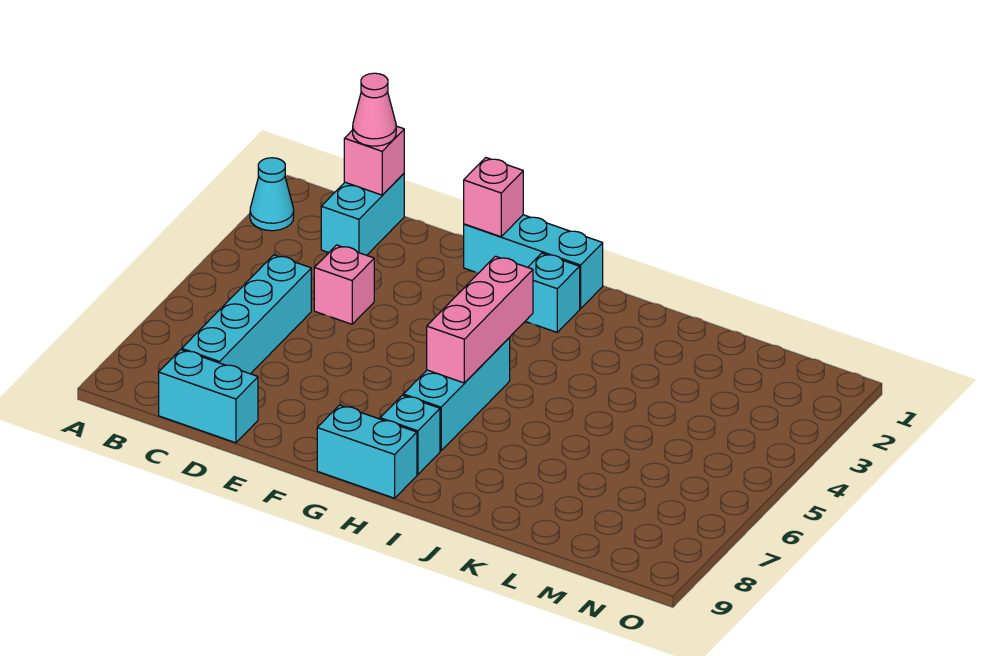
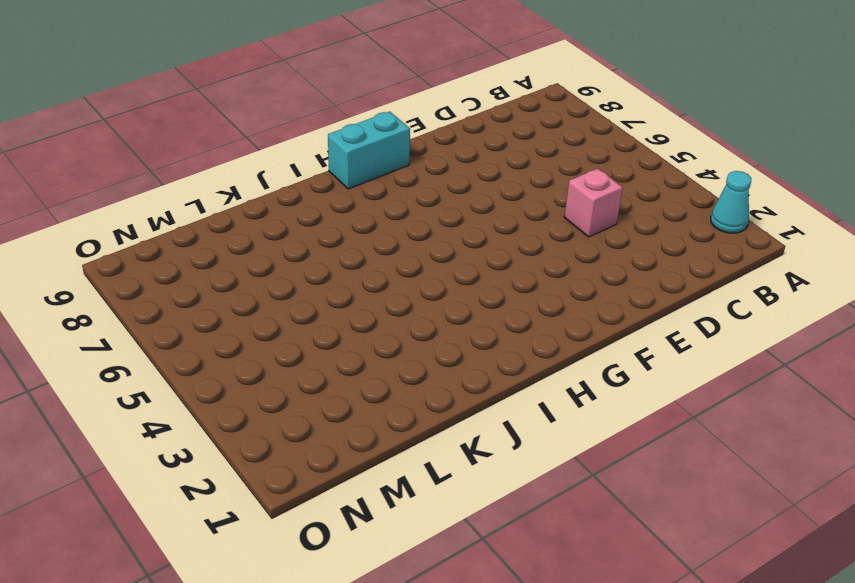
none -> cyan brick C1:C2 level 1
none -> cyan brick C5:C8 level 1
none -> cyan brick C9:D9 level 1

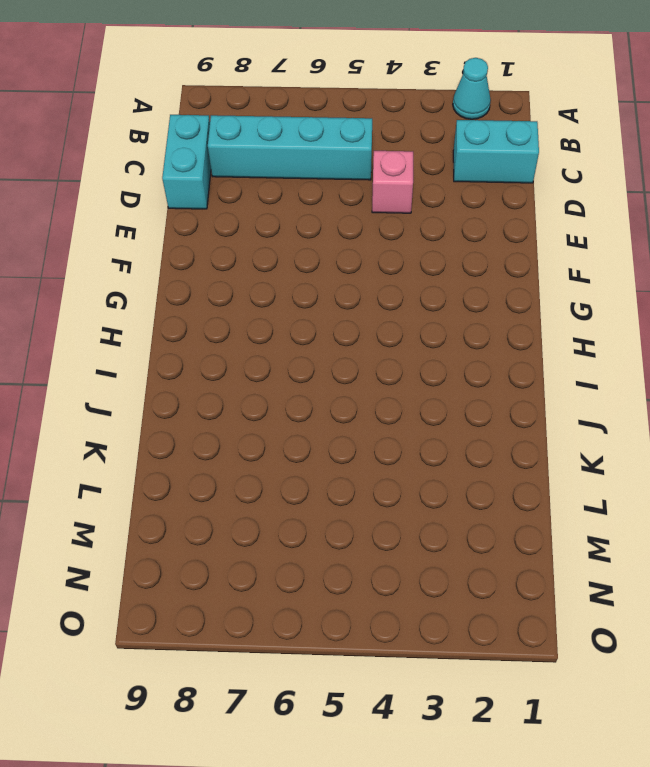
none -> cyan brick F1:H1 level 1
none -> cyan brick G9:H9 level 1
none -> cyan brick H2 level 1

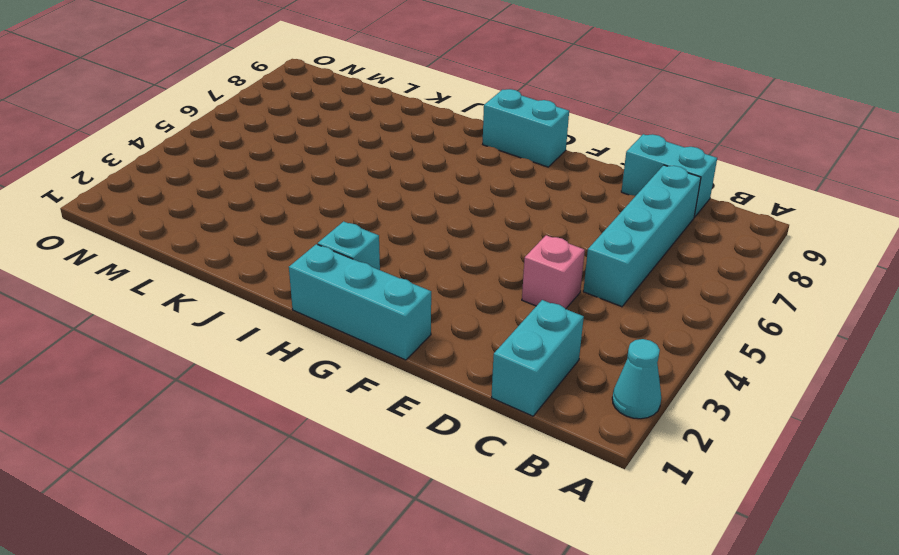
none -> cyan brick H5:H7 level 1
none -> cyan brick H8 level 1
none -> pink brick C1 level 2

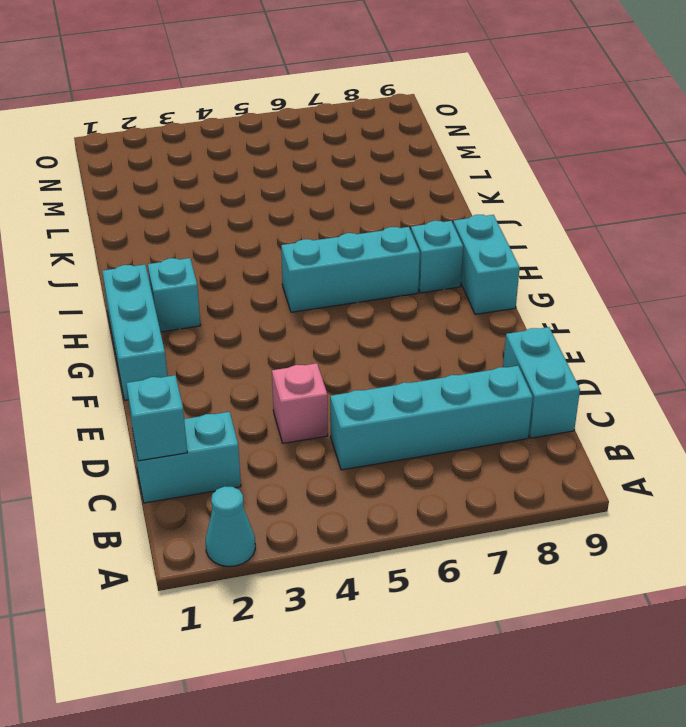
cyan brick C1 level 2 -> pink brick C1 level 2
none -> pink brick F1 level 2
none -> pink brick H4:H6 level 2
none -> pink cone C1 level 3

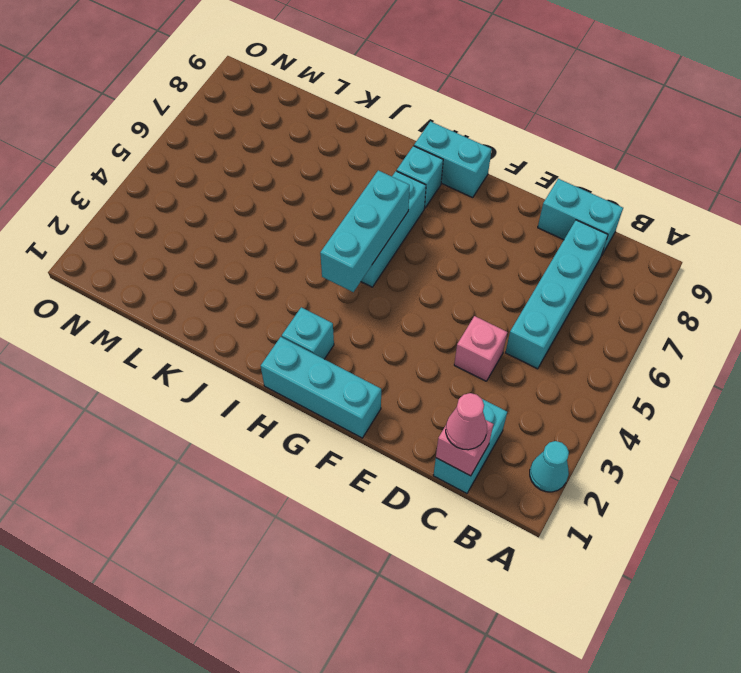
cyan brick H4:H6 level 2 -> pink brick H4:H6 level 2
none -> pink brick F1 level 2

